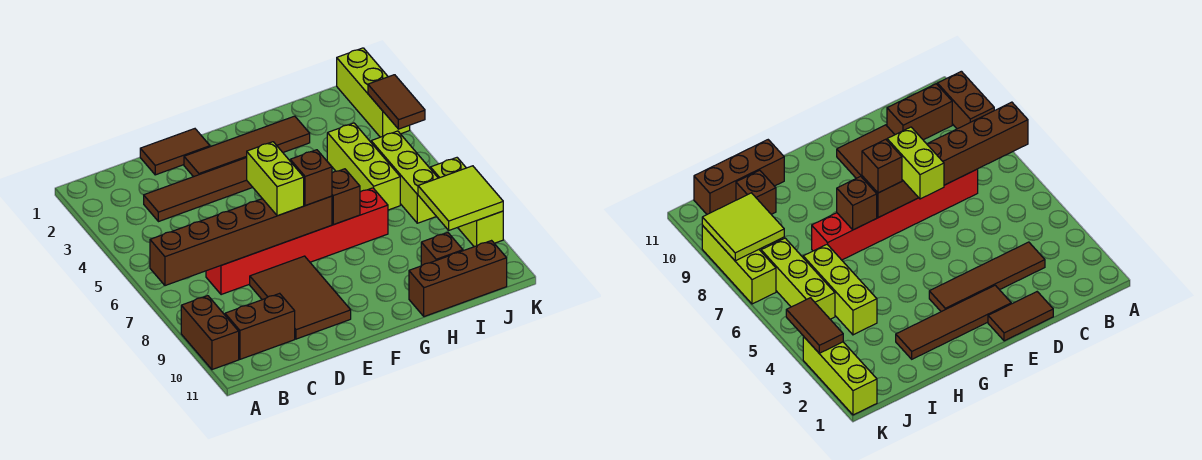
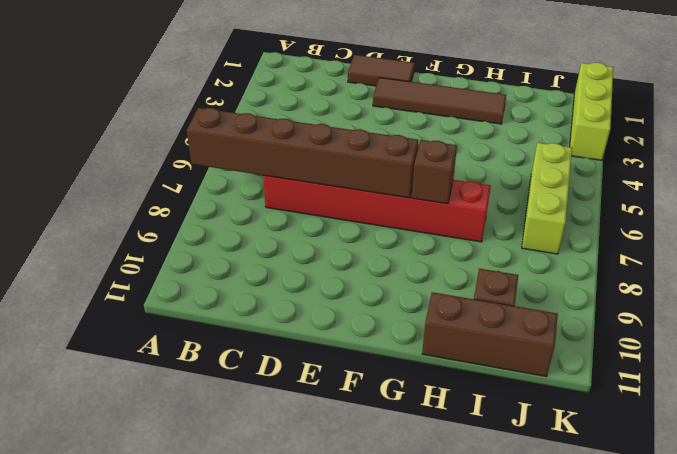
none -> brown brick A9:A10 level 1
none -> brown brick B10:C10 level 1
none -> brown tile C3:F3 level 1

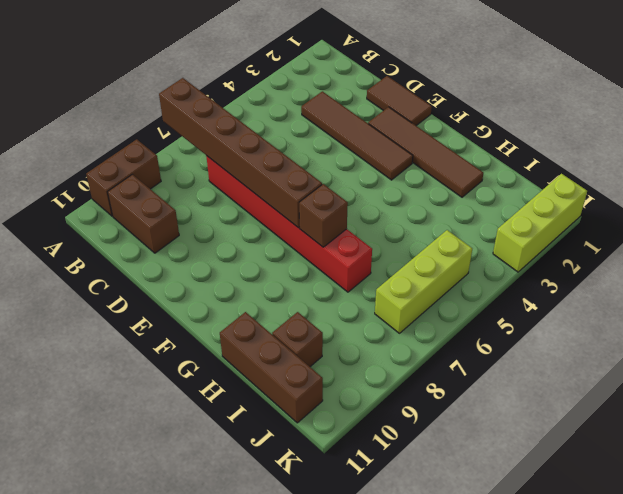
none -> brown tile D8:E10 level 1
none -> lime brick I4:I6 level 1
none -> lime brick K7:K9 level 1

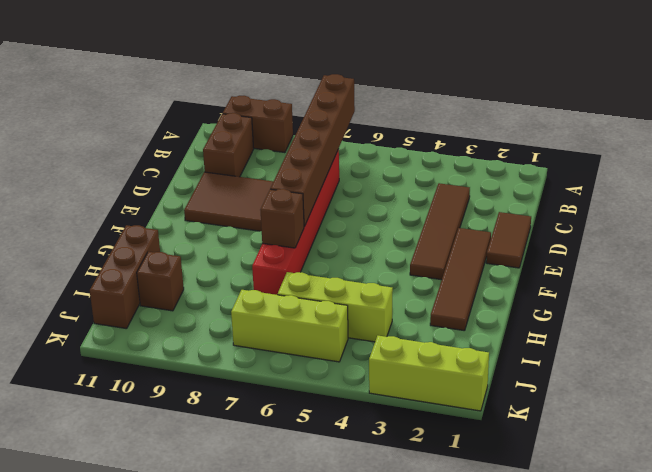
none -> lime brick K7:K9 level 1
none -> lime tile J8:K9 level 2
none -> brown tile K3:K4 level 2

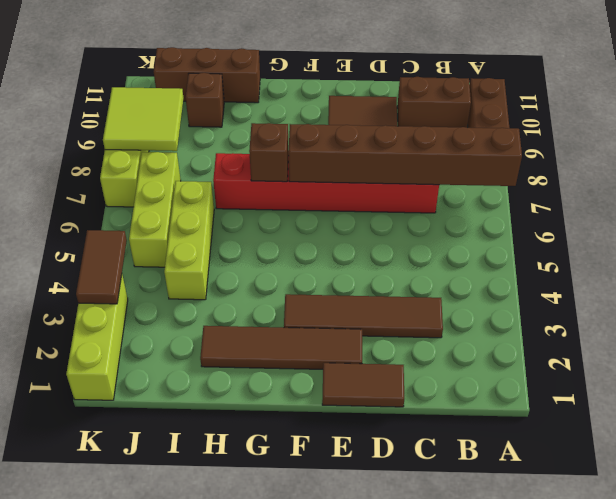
none -> lime brick E6:E7 level 3
none -> brown brick F7 level 3

